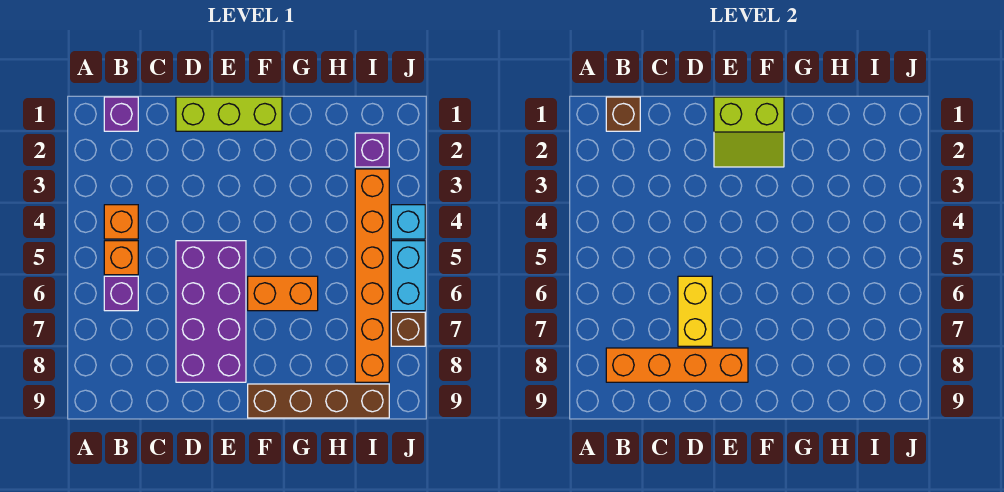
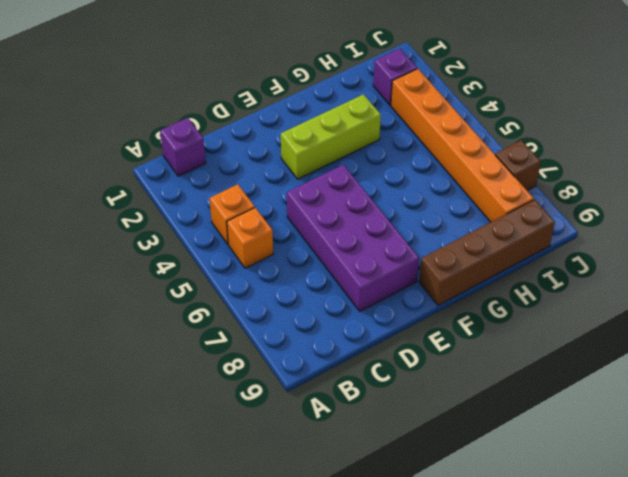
lime brick E3:G3 level 1 -> lime brick D1:F1 level 1
none -> purple brick B6 level 1
none -> orange brick F6:G6 level 1
none -> cyan brick J4 level 1

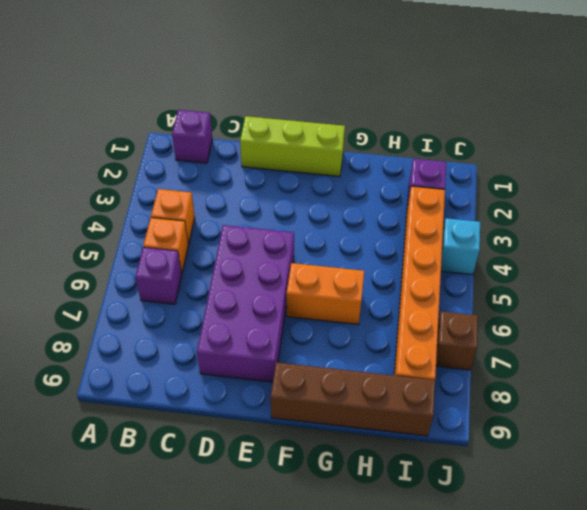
none -> cyan brick J5:J6 level 1
none -> brown brick B1 level 2
none -> orange brick B8:E8 level 2

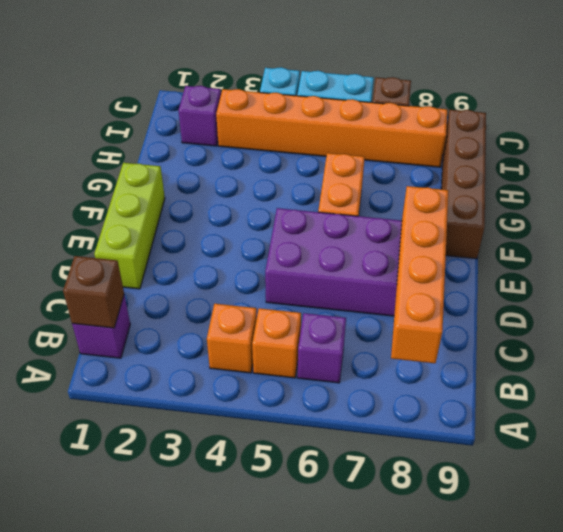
none -> yellow brick D6:D7 level 2
none -> lime slope E1:F2 level 2 top 1

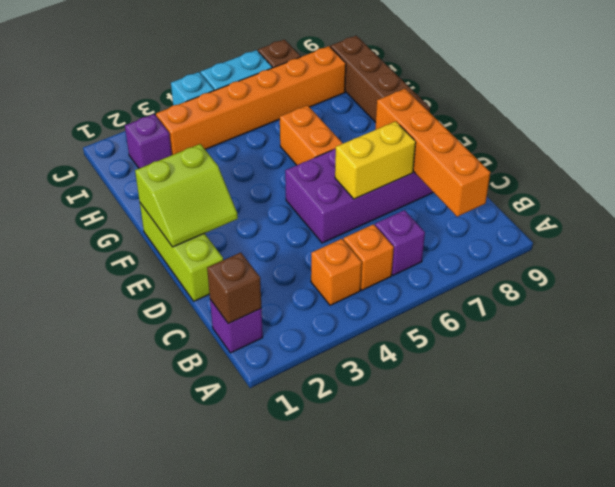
lime slope E1:F2 level 2 top F -> lime slope E1:F2 level 2 top 1

